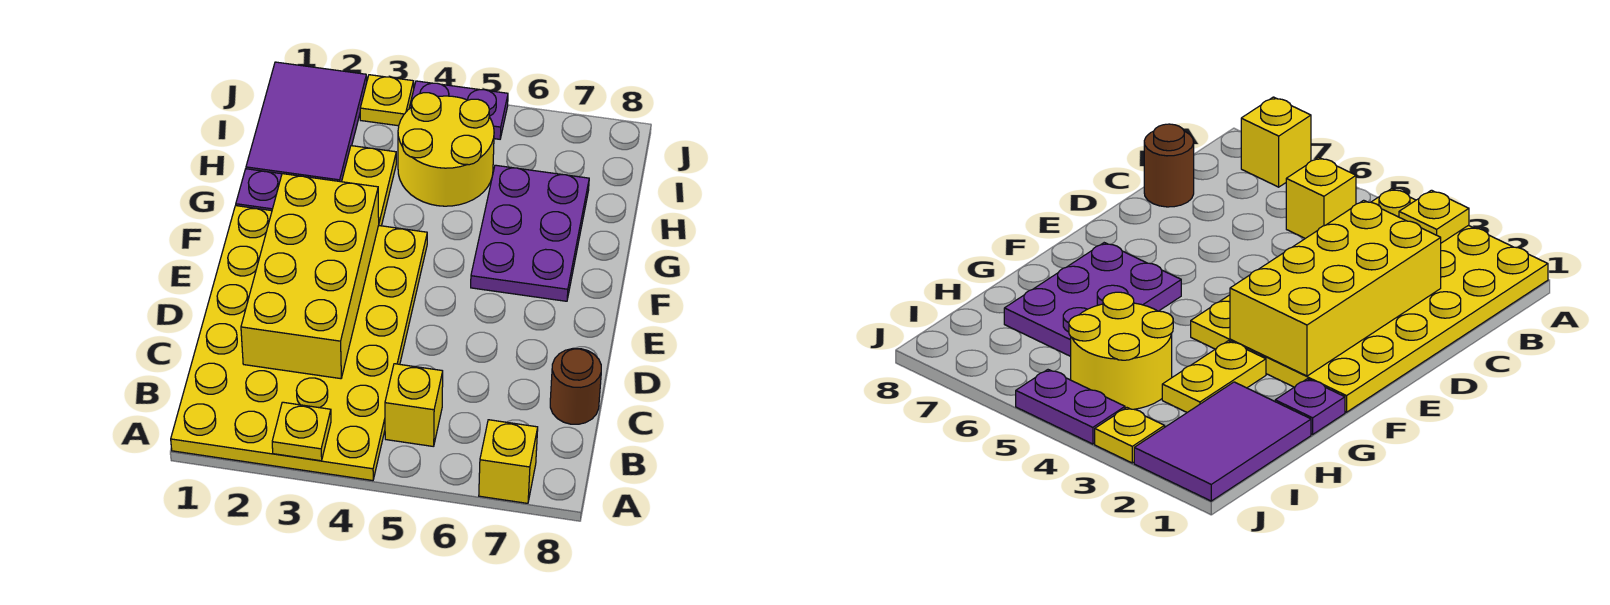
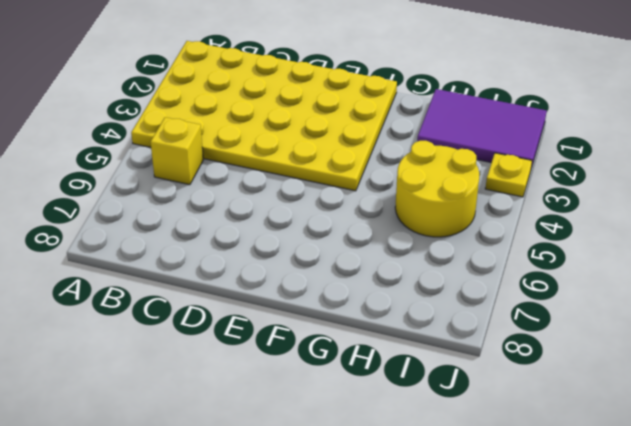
none -> yellow brick A7 level 1
none -> brown round brick C8 level 1
none -> purple plate F6:H7 level 1

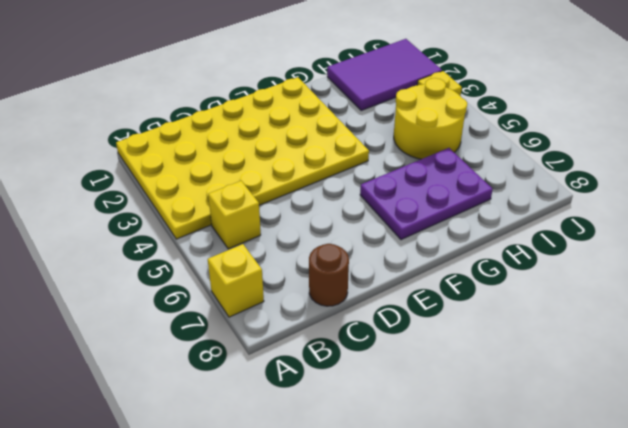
none -> purple plate G1 level 1
none -> yellow plate G3:H3 level 1
none -> purple plate J4:J5 level 1

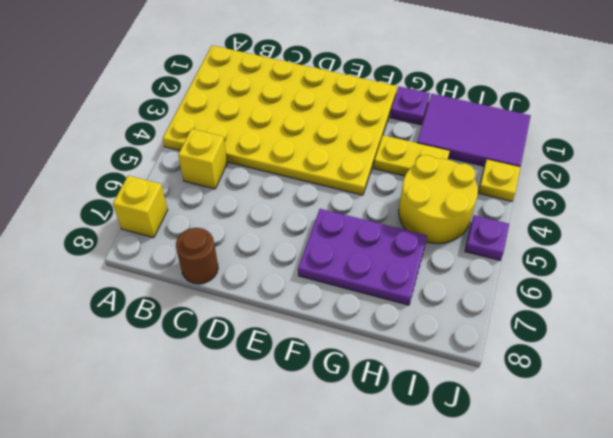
purple plate J5 level 1 -> purple plate J4:J5 level 1
none -> yellow plate A3 level 2
none -> yellow brick C2:F3 level 2

